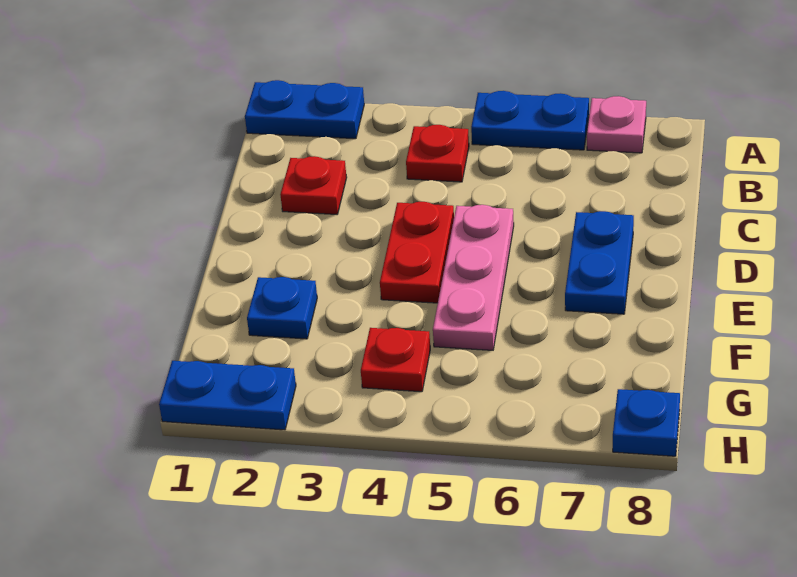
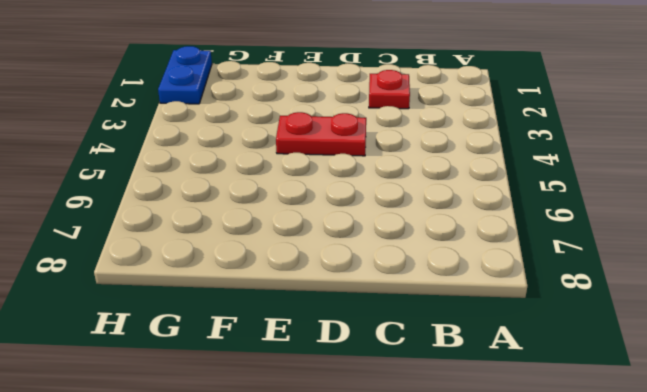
none -> blue plate A1:A2 level 1
none -> blue plate A5:A6 level 1
none -> pink plate A7 level 1

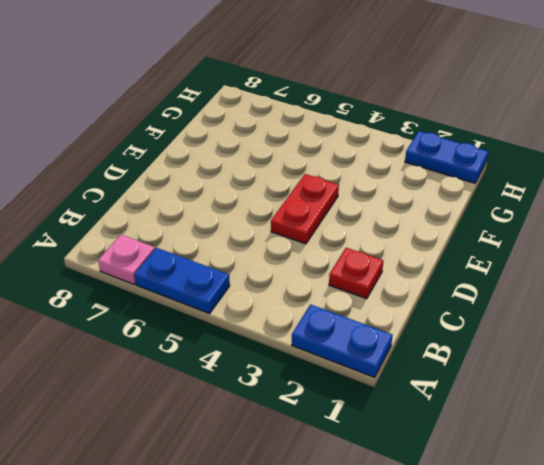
none -> red plate B4 level 1
none -> pink plate D5:F5 level 1
none -> blue plate D7:E7 level 1

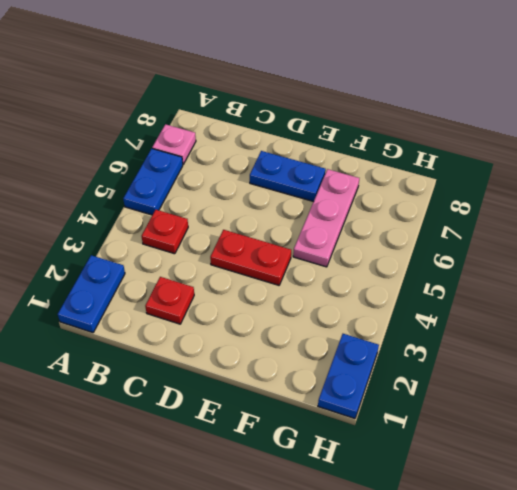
pink plate F5:F7 level 1 -> pink plate D5:F5 level 1
none -> blue plate F2 level 1
none -> red plate G4 level 1
none -> blue plate H8 level 1

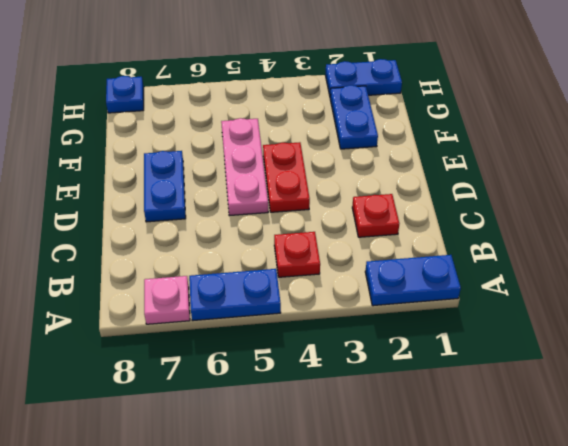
blue plate F2:G2 level 1 -> blue plate F2 level 1
none -> red plate G4 level 1

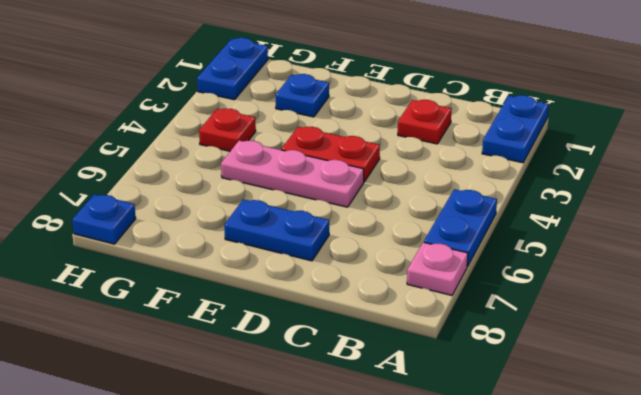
none -> red plate B4 level 1

